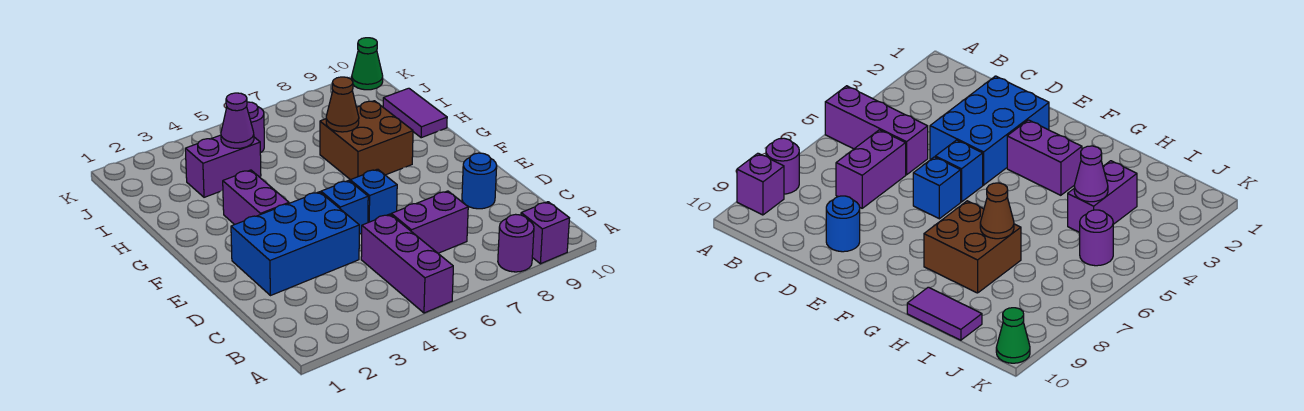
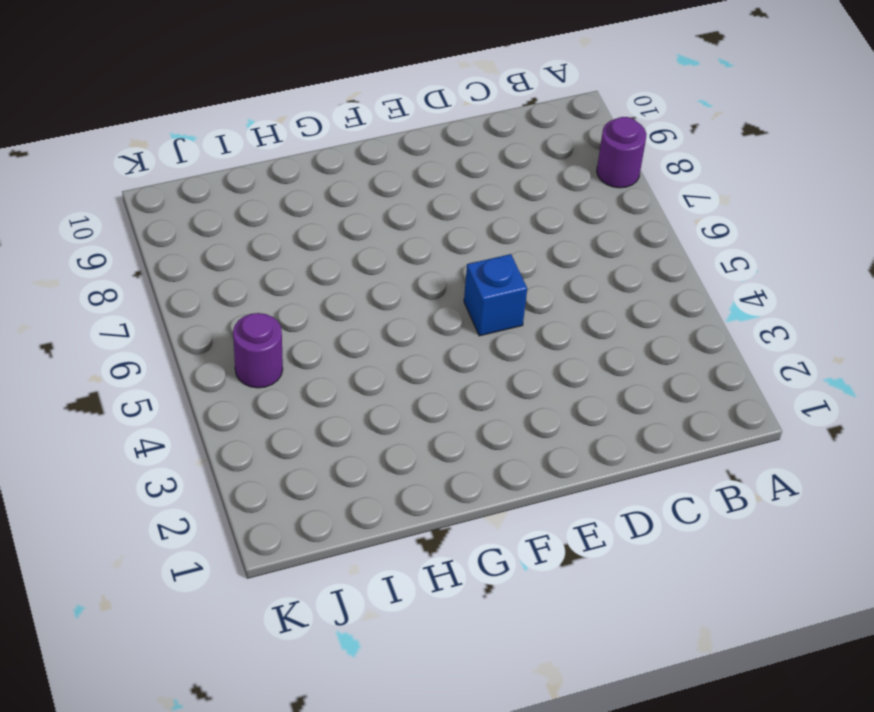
none -> purple brick A5:C5 level 1
none -> purple brick A9 level 1
none -> purple brick C6:C7 level 1

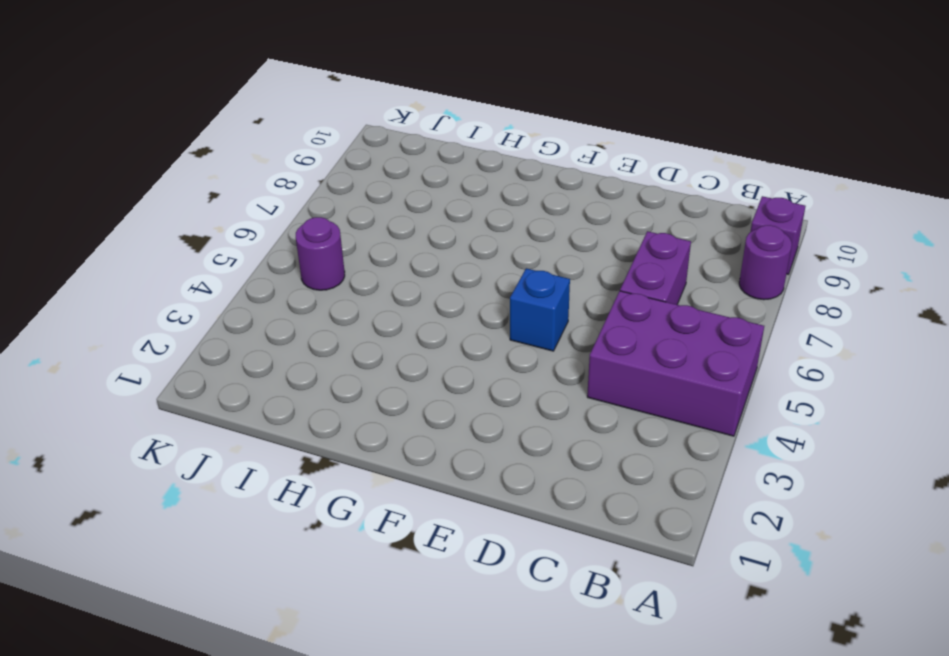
purple brick A4:C5 level 1 -> purple brick A5:C5 level 1
none -> blue brick D2:E4 level 1
none -> blue round brick D9 level 1
none -> blue brick E6 level 1

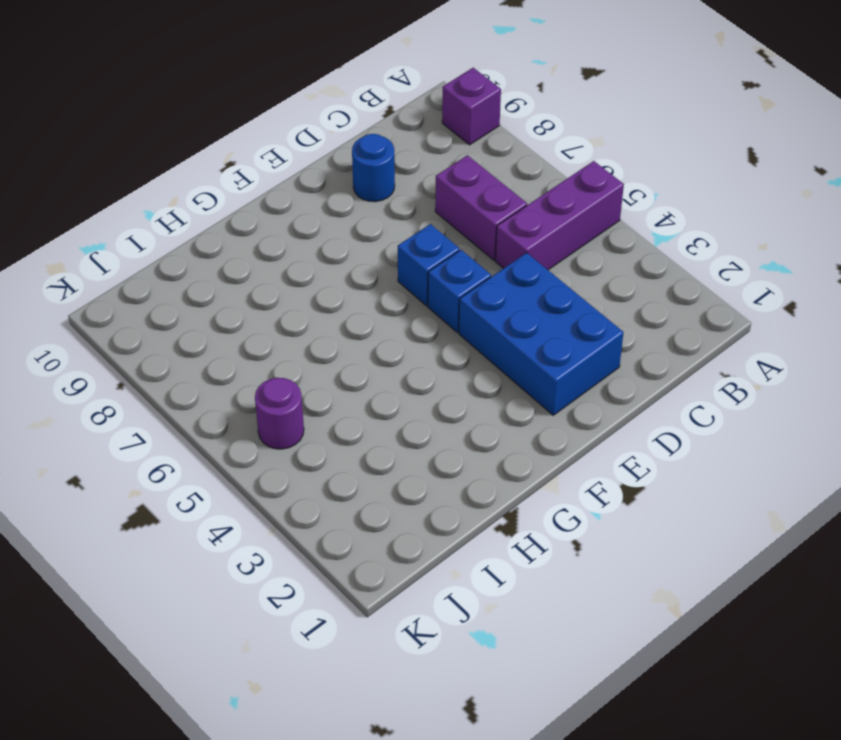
none -> purple round brick A8 level 1
none -> purple brick F3:G3 level 1
none -> brown brick G7:H8 level 1

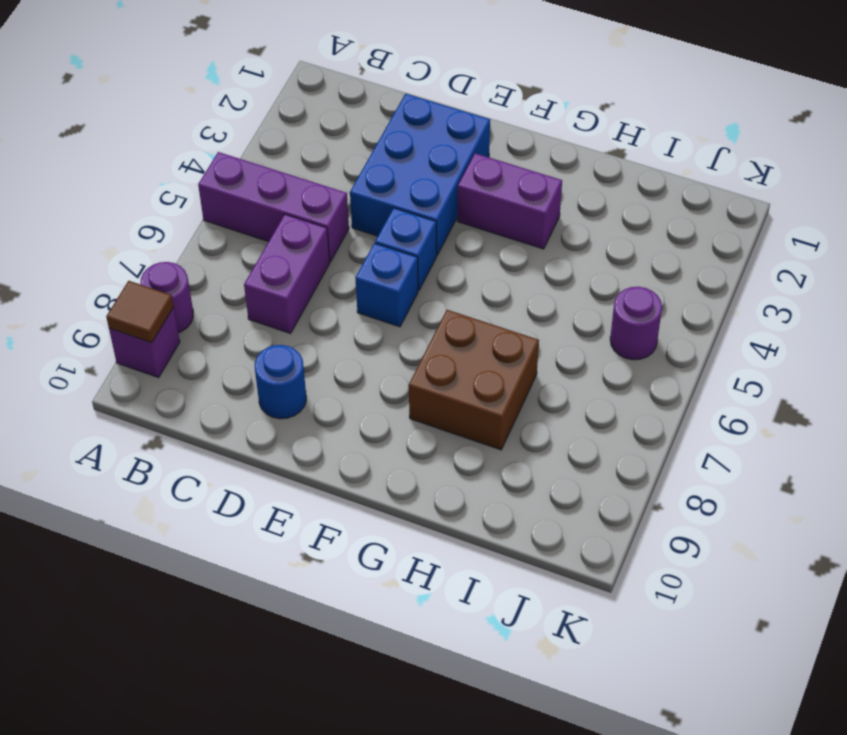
brown tile A9 level 2 -> none
none -> purple tile H10:I10 level 1
none -> purple brick I3:I4 level 1
none -> green cone K10 level 1

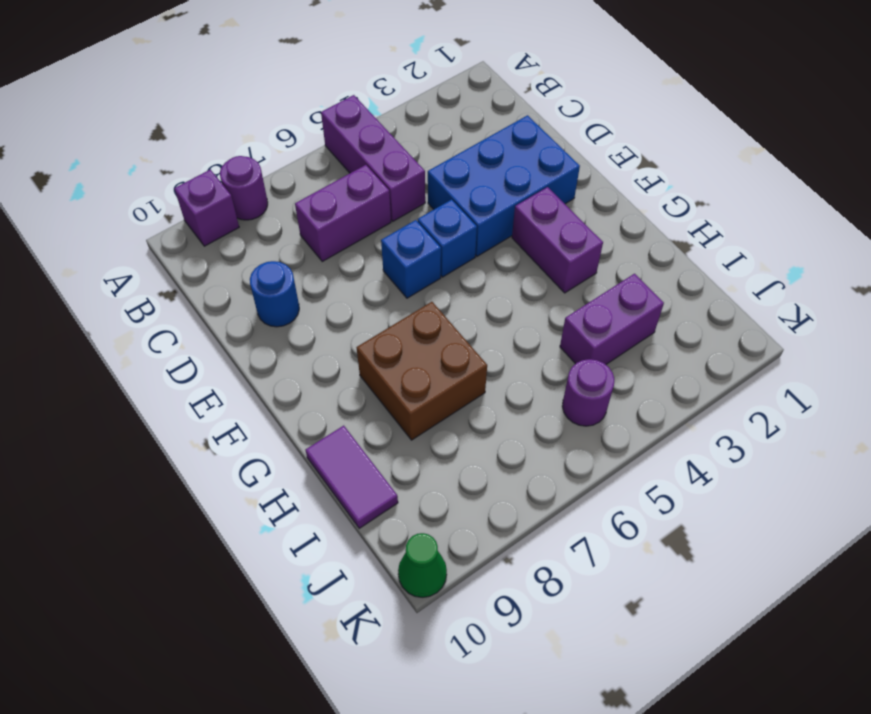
none -> brown cone H7 level 2
none -> purple cone I4 level 2

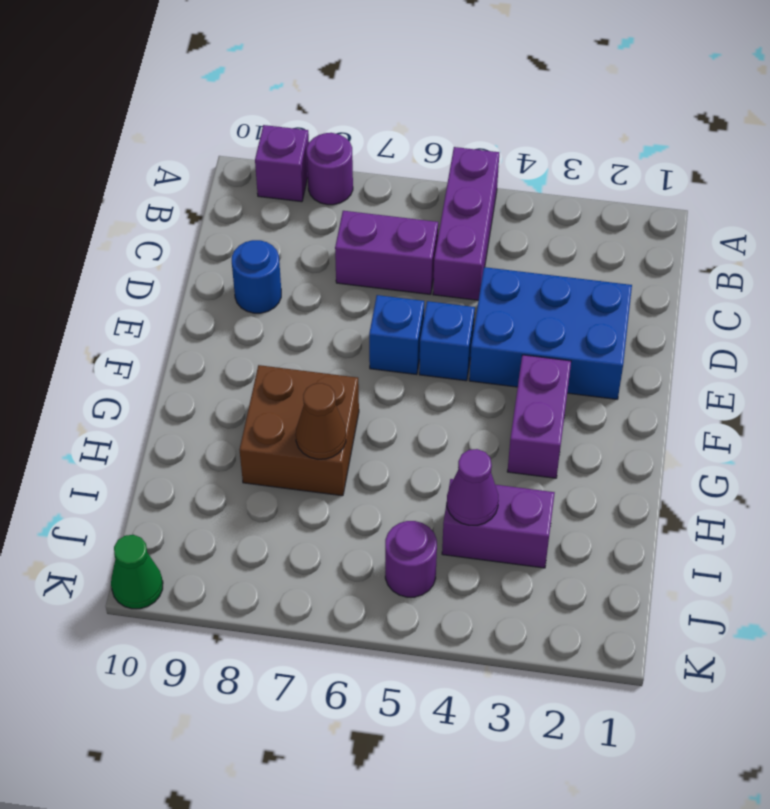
none -> purple tile H10:I10 level 1

